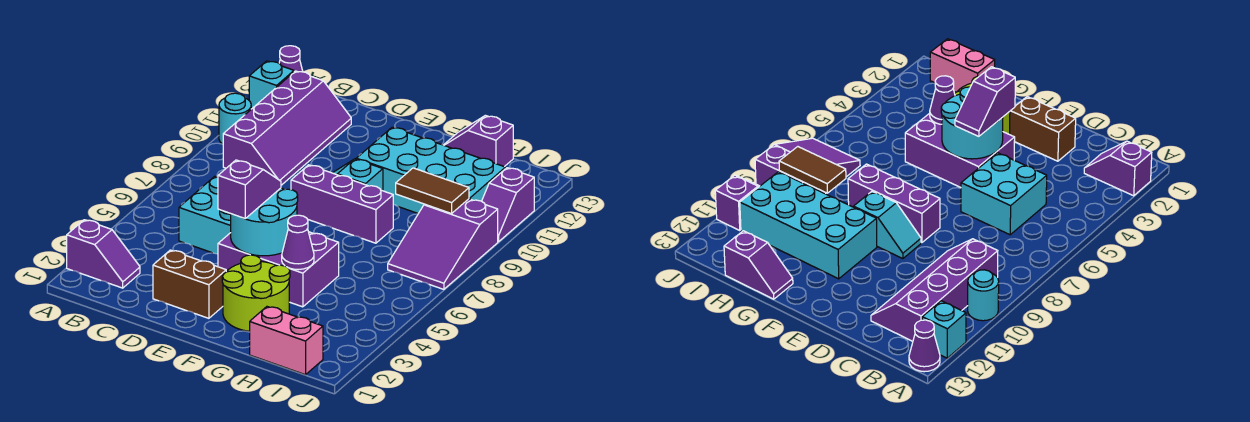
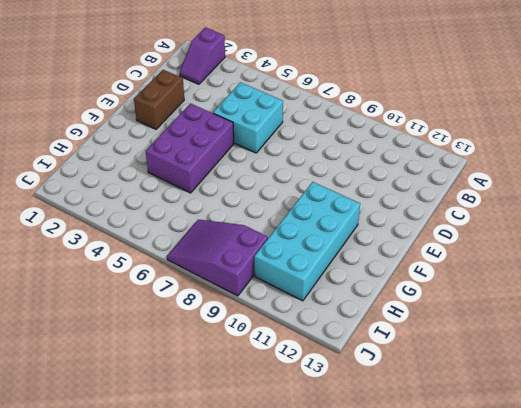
none -> cyan round brick A10 level 1
none -> cyan brick A12 level 1
none -> purple cone A13 level 1

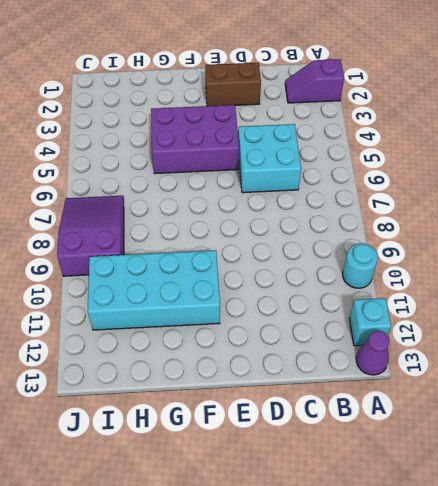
none -> purple slope B9:C12 level 1 top B
none -> purple brick E8:G8 level 1
none -> cyan slope E9:F9 level 1 top F

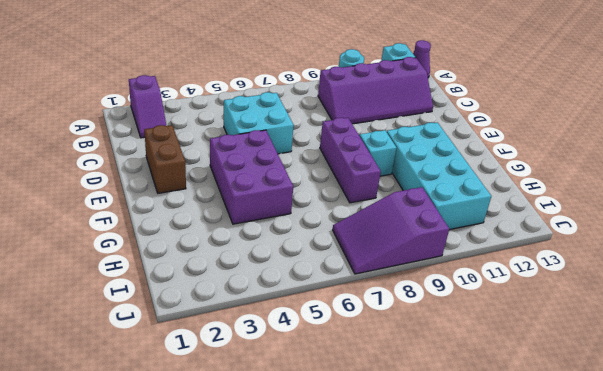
none -> lime round brick F2:G3 level 1
none -> purple slope G13:H13 level 1 top H
none -> pink brick H1:I1 level 1

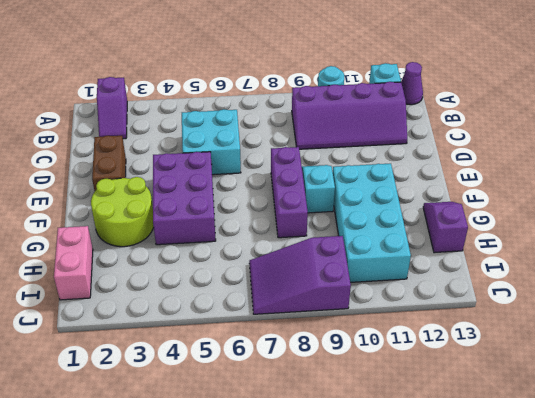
none -> purple slope J10:J11 level 1 top 11
none -> cyan round brick E4:F5 level 2
none -> purple cone G4 level 2

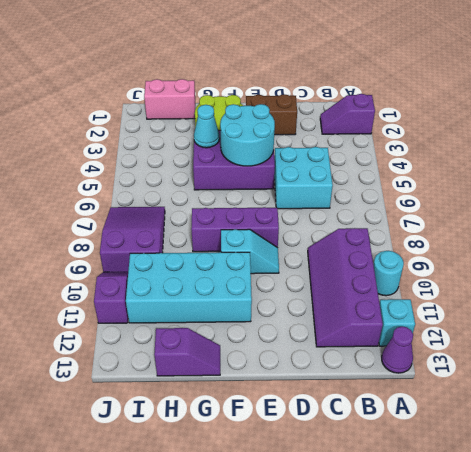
cyan cone G4 level 2 -> purple cone G4 level 2
none -> brown tile H9:I9 level 2
none -> purple slope E4:E5 level 3 top 4

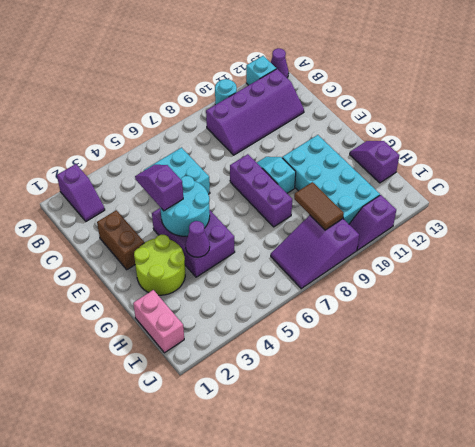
purple slope D4:E4 level 3 top E -> purple slope E4:E5 level 3 top 4

